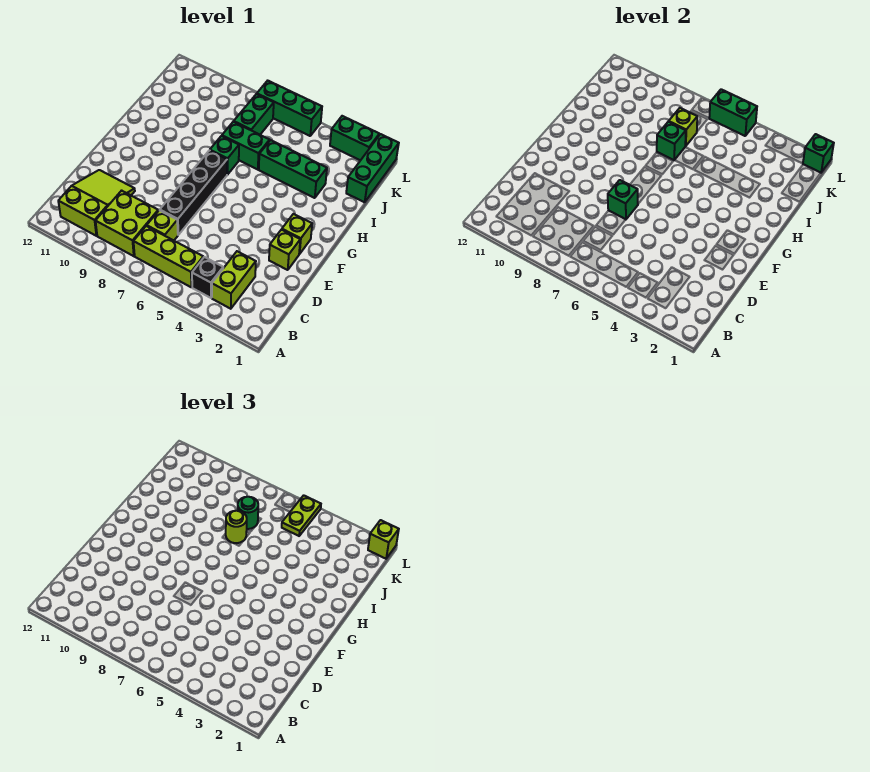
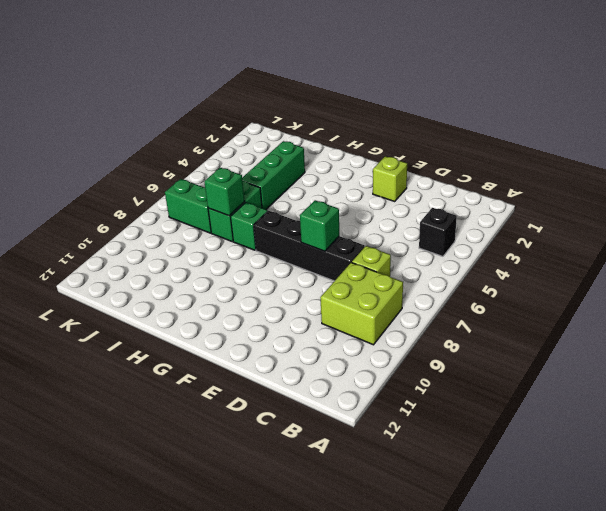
none -> lime brick B3:C3 level 1
none -> lime brick B5:B7 level 1
none -> lime slope B10:D11 level 1 top B

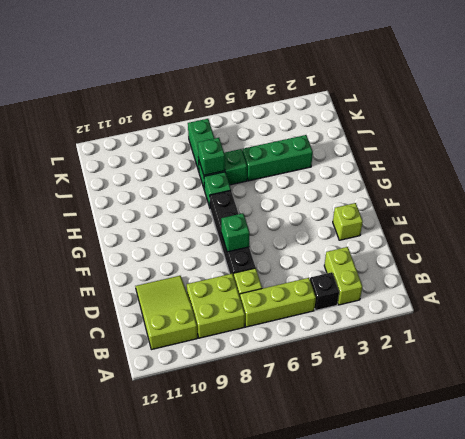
none -> lime brick F2 level 1
none -> green brick J1:L1 level 1
none -> green brick L2:L3 level 1

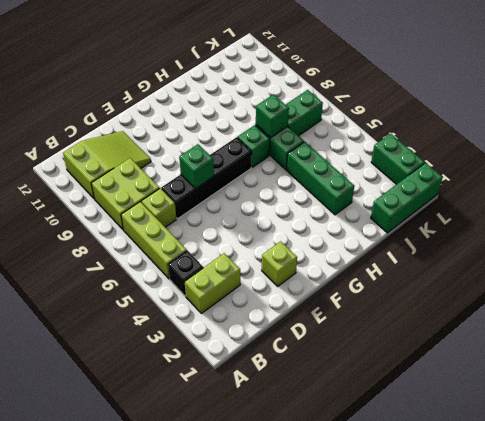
none -> lime brick F2 level 1
none -> green brick L5:L7 level 1
none -> lime brick J7 level 2

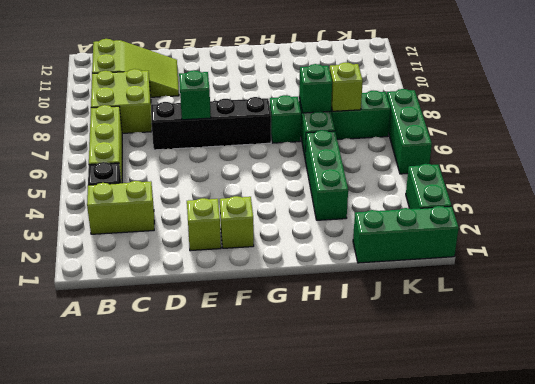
none -> lime brick C7 level 1
none -> green brick L1 level 2
none -> green brick L5:L6 level 2

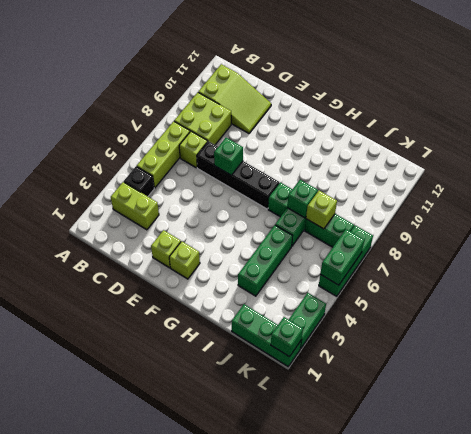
none -> lime round brick I7 level 3
none -> green round brick J7 level 3
none -> lime plate K5:L5 level 3

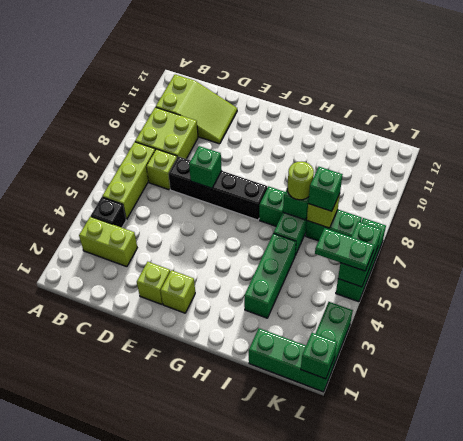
green brick J7 level 3 -> green round brick J7 level 3
green plate K5:L5 level 3 -> lime plate K5:L5 level 3
none -> lime brick L1 level 3

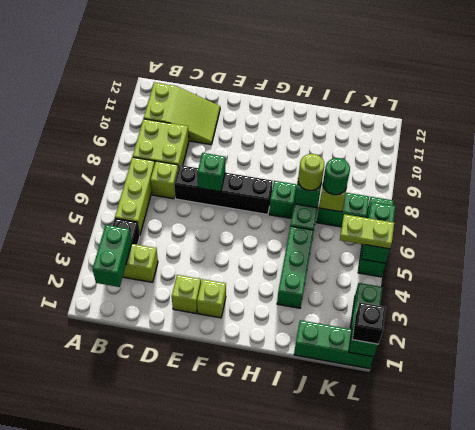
green brick B2:B3 level 2 -> none
black brick L1 level 3 -> lime brick L1 level 3

